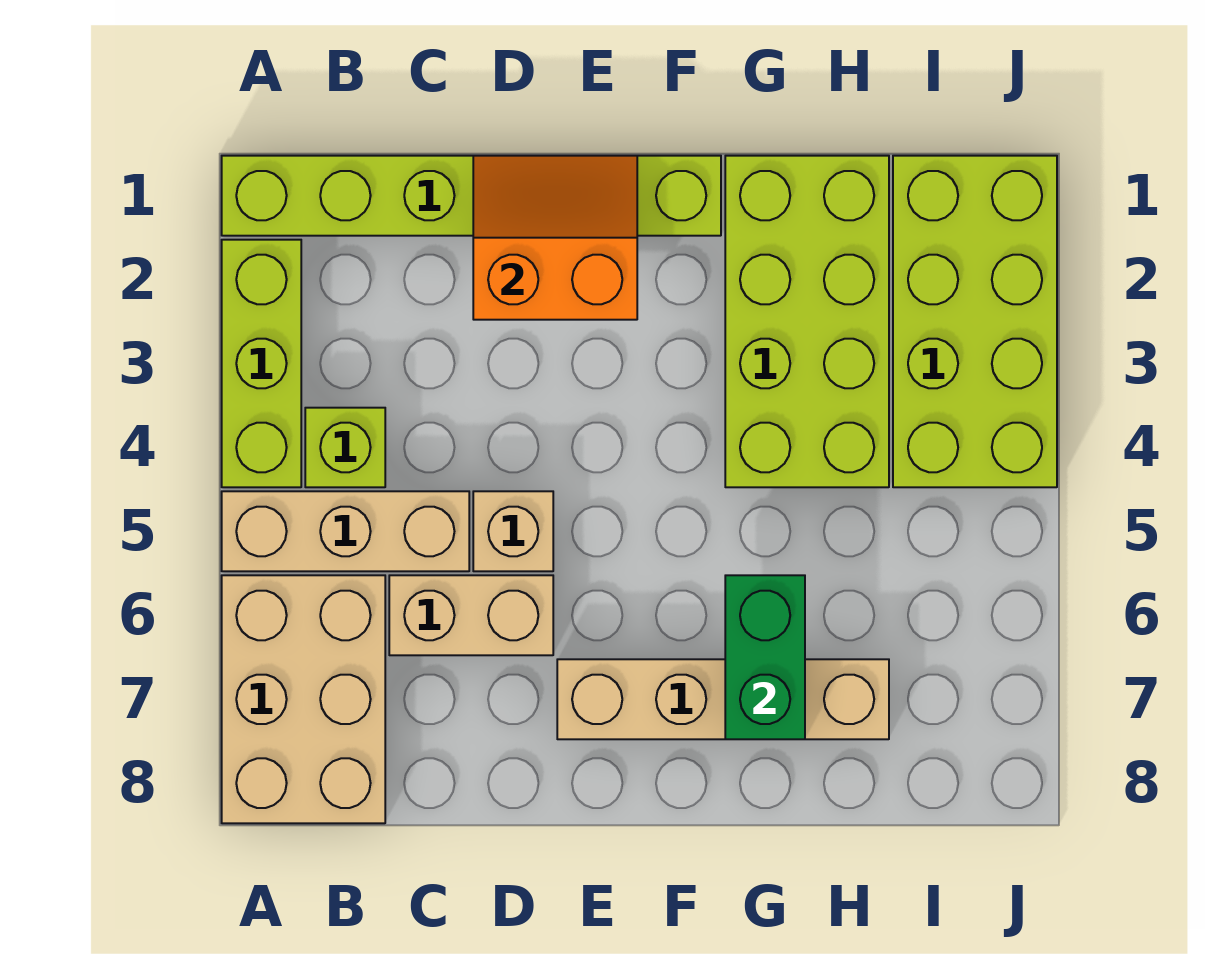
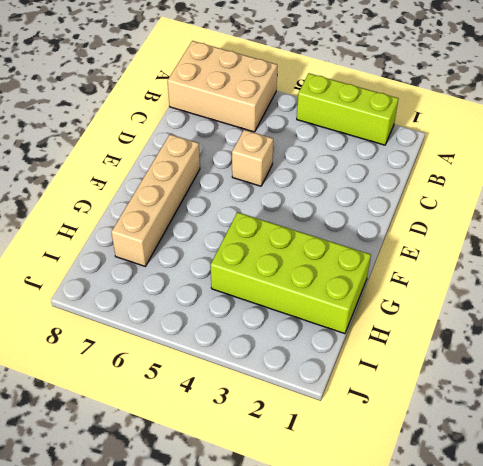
none -> lime brick A1:F1 level 1
none -> tan brick A5:C5 level 1
none -> lime brick B4 level 1

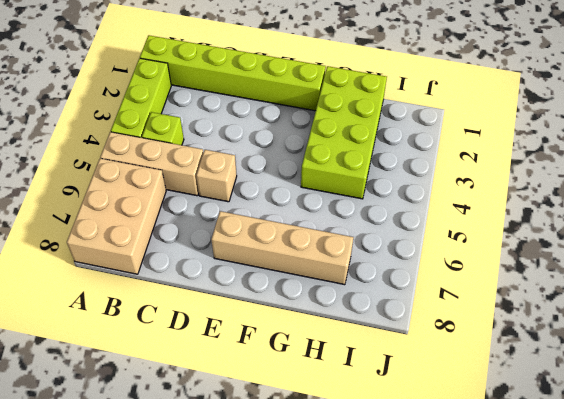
none -> tan brick C6:D6 level 1
none -> lime brick I1:J4 level 1
none -> orange slope D1:E2 level 2 top 2

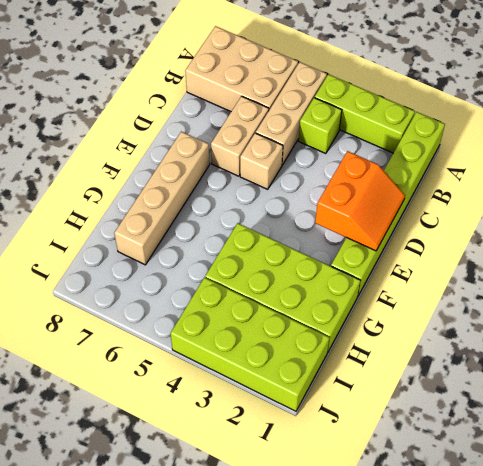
none -> green brick G6:G7 level 2

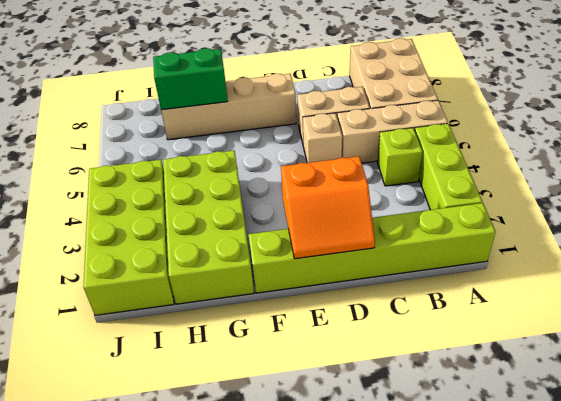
green brick G7:H7 level 2 -> green brick G6:G7 level 2

